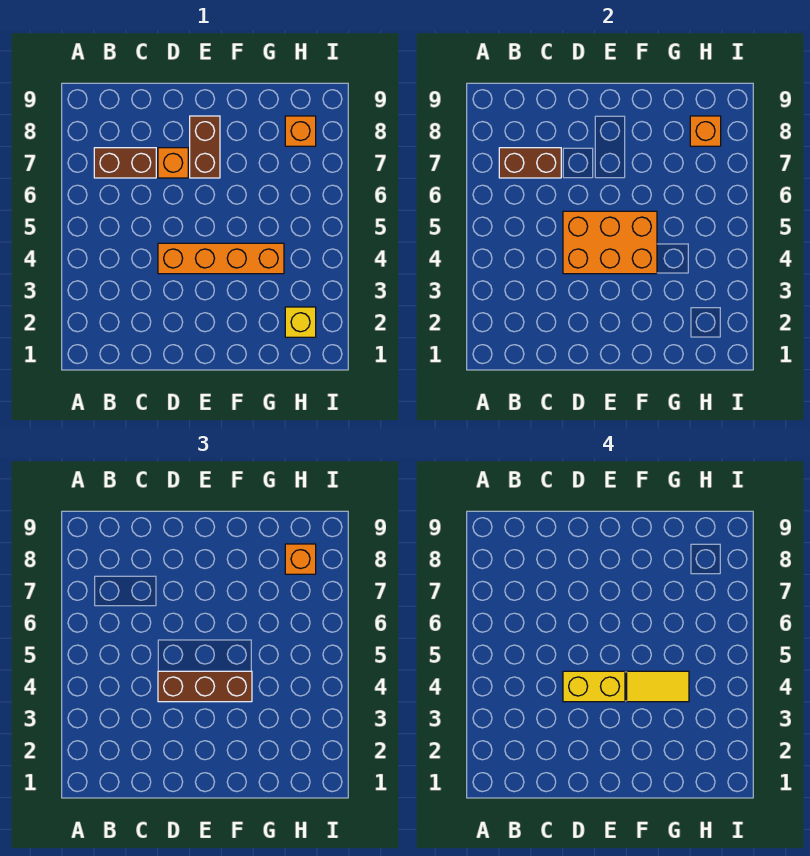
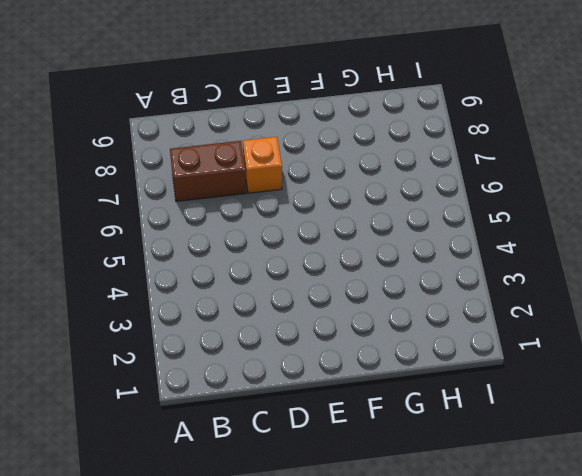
none -> orange brick D4:G4 level 1
none -> brown brick E7:E8 level 1
none -> yellow brick H2 level 1

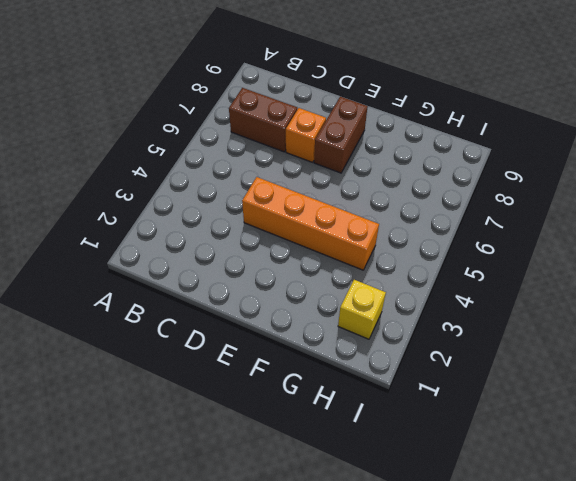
none -> orange brick H8 level 1
none -> brown brick B7:C7 level 2
none -> orange brick D4:F5 level 2

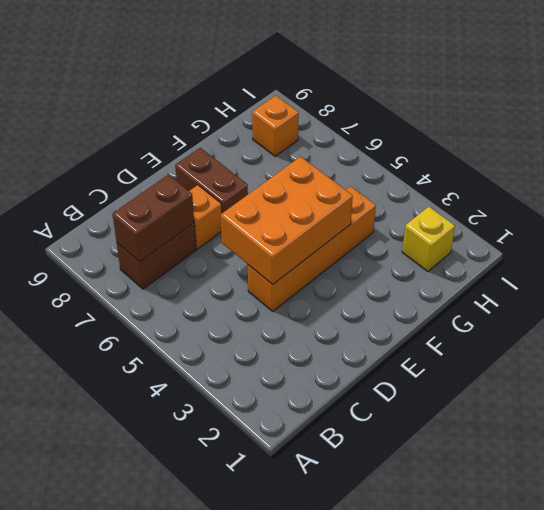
none -> orange brick H8 level 2
none -> brown brick D4:F4 level 3
none -> orange brick H8 level 3

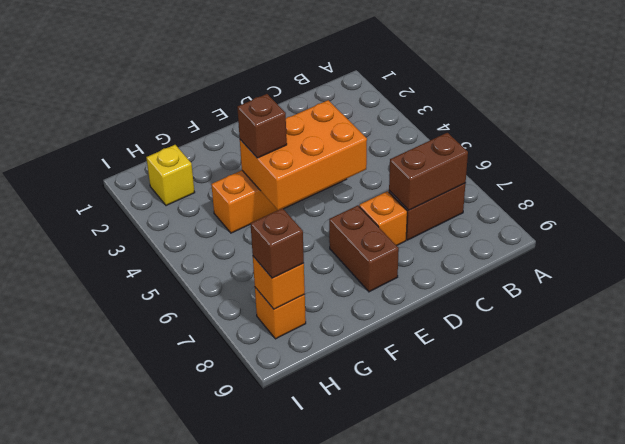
brown brick F4 level 3 -> brown brick D4:F4 level 3
brown brick H8 level 3 -> orange brick H8 level 3
none -> yellow brick D4:E4 level 4
none -> yellow tile F4:G4 level 4

